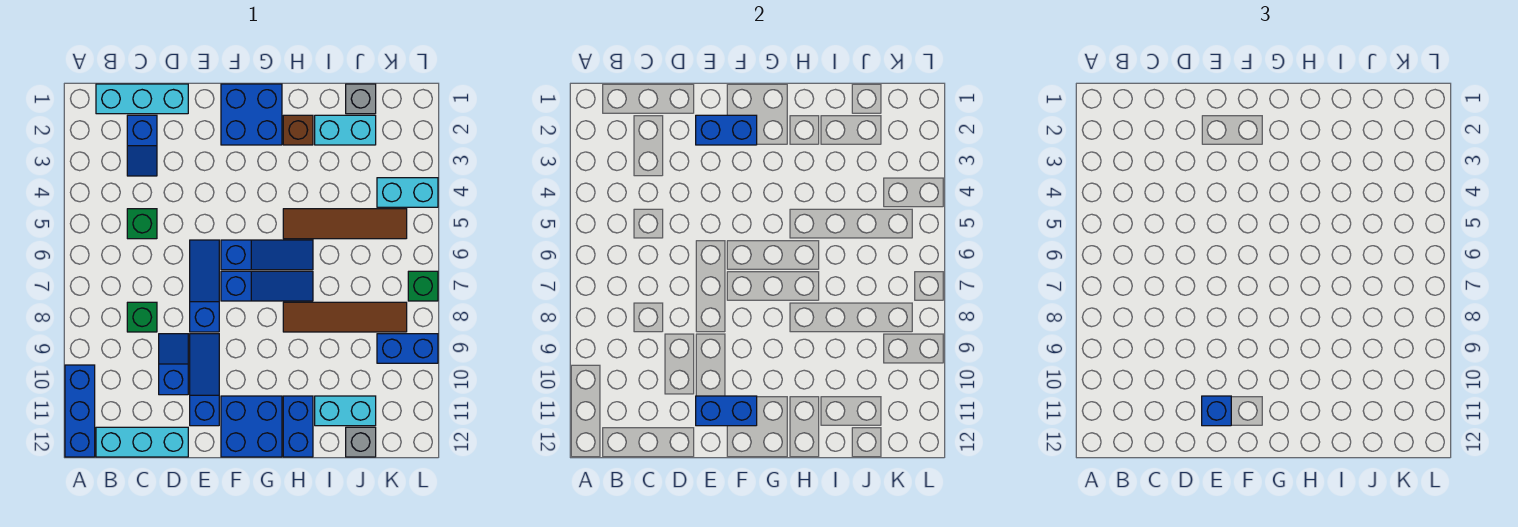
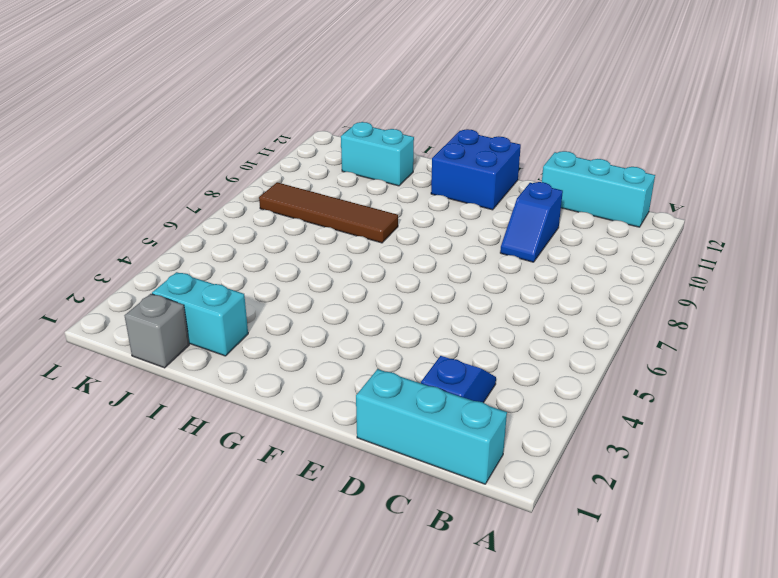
none -> blue brick A10:A12 level 1
none -> green brick C5 level 1
none -> green brick C8 level 1

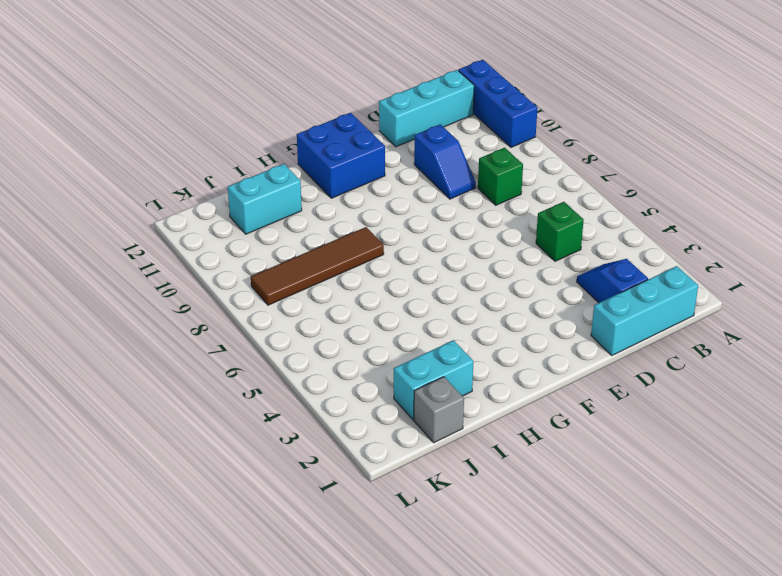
none -> blue slope E6:E8 level 1 top 8
none -> blue slope E9:E11 level 1 top 11
none -> blue brick F1:G2 level 1

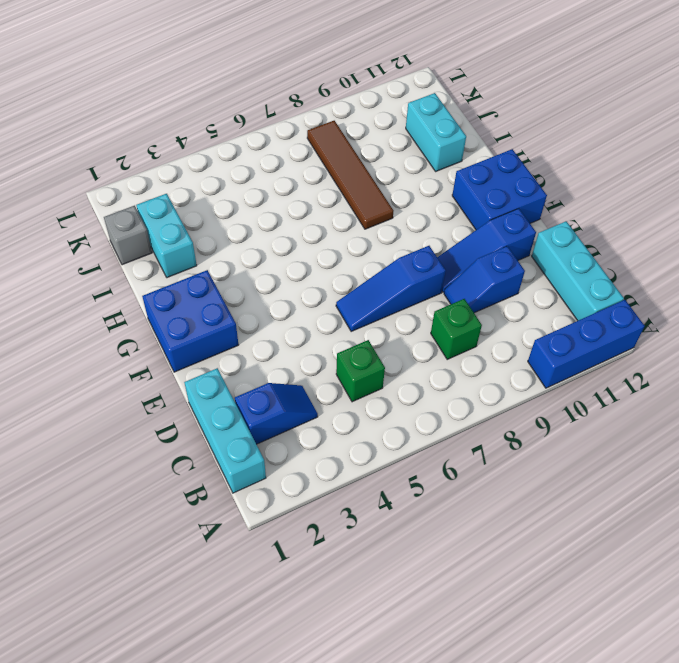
none -> blue slope F6:H6 level 1 top F
none -> blue slope F7:H7 level 1 top F
none -> brown brick H2 level 1

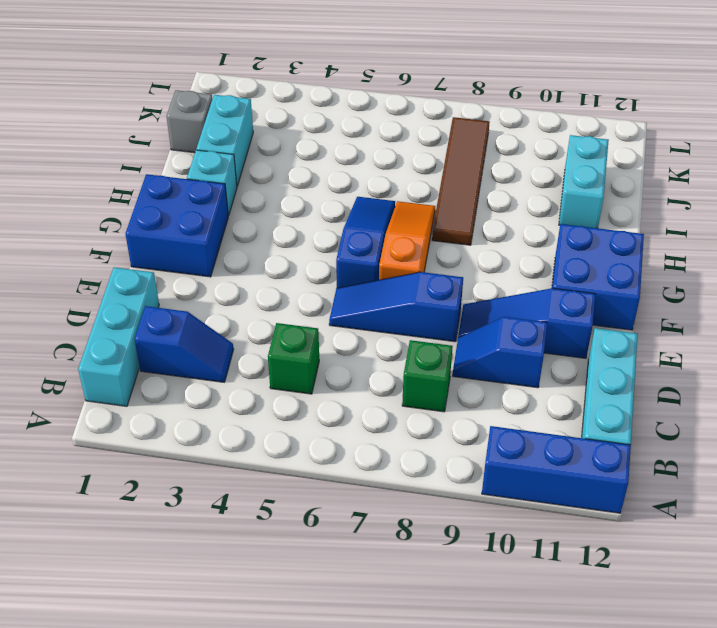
orange slope F7:H7 level 1 top F -> blue slope F7:H7 level 1 top F
cyan brick H2 level 1 -> brown brick H2 level 1
none -> brown tile H5:K5 level 1
none -> blue brick H11:H12 level 1
none -> grey brick J12 level 1

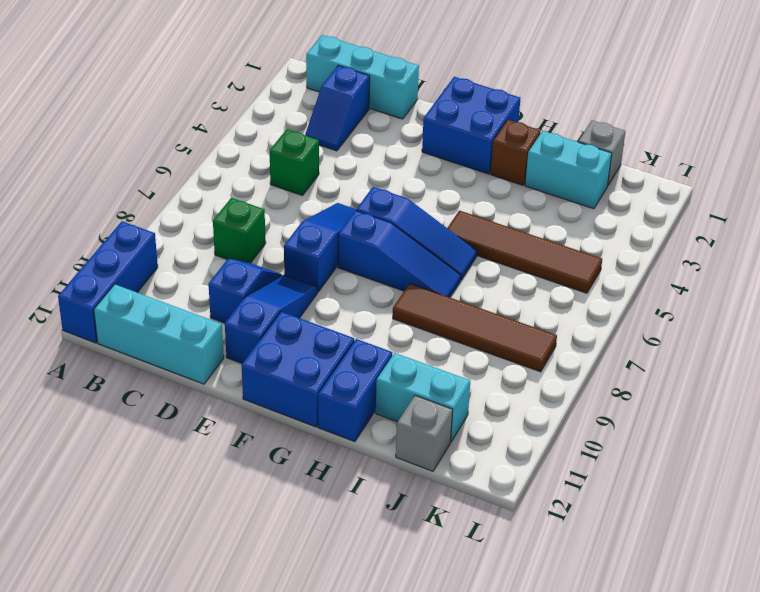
none -> cyan brick K4:L4 level 1
none -> blue brick K9:L9 level 1
none -> green brick L7 level 1

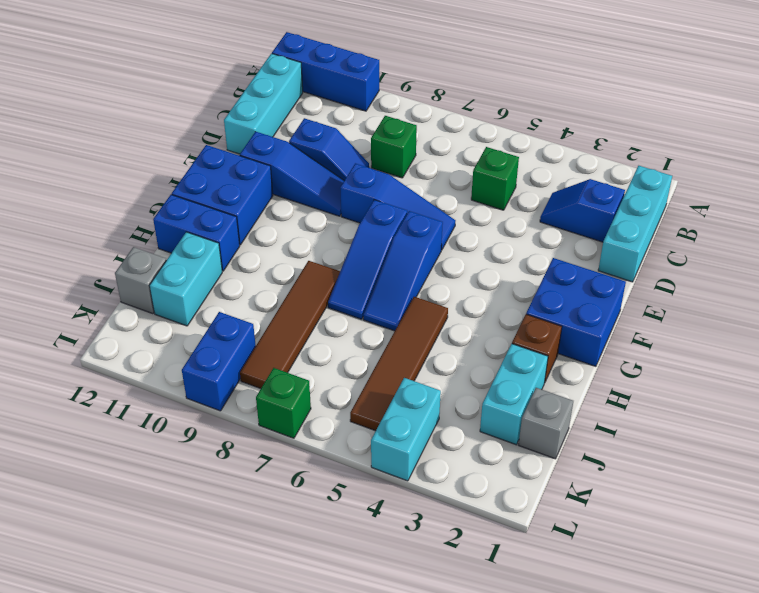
none -> blue brick E2:F2 level 2
none -> blue brick E11:F11 level 2
none -> blue brick E11 level 3

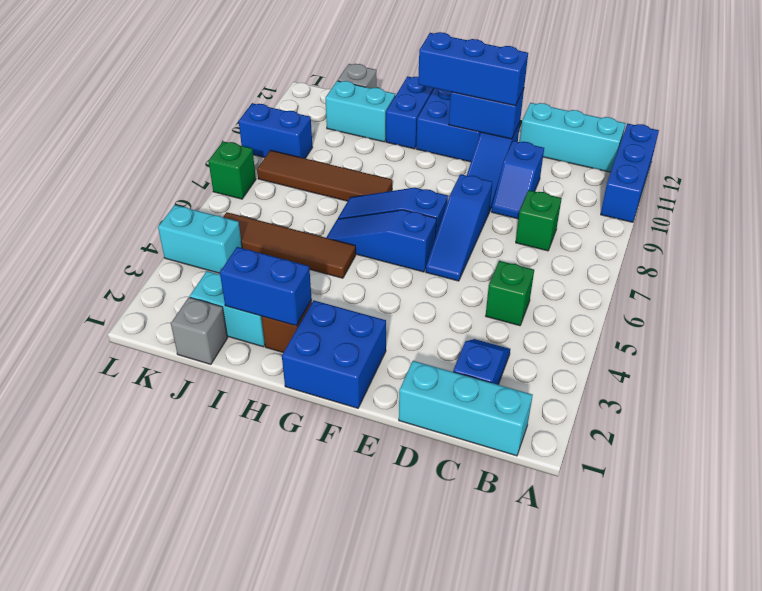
blue brick E11:G11 level 3 -> blue brick E11 level 3
blue brick H2:I2 level 2 -> blue brick E2:F2 level 2

